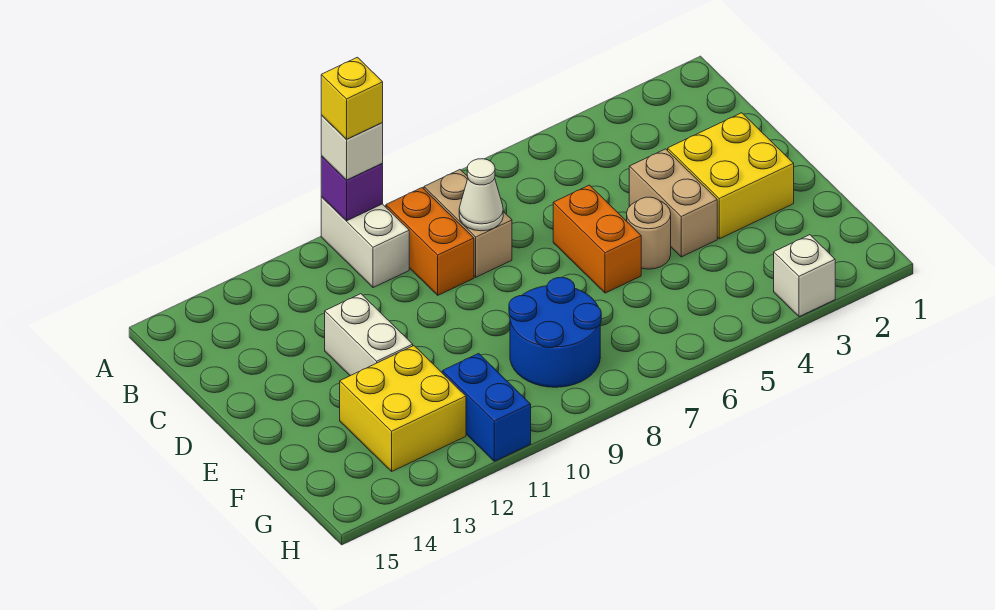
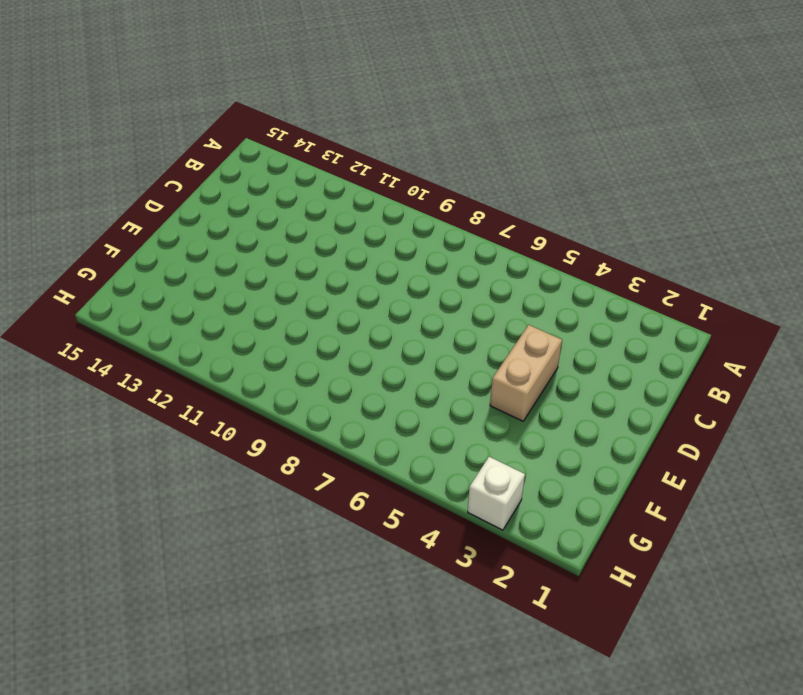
none -> white brick A10:B10 level 1
none -> tan brick B8:C8 level 1
none -> orange brick B9:C9 level 1

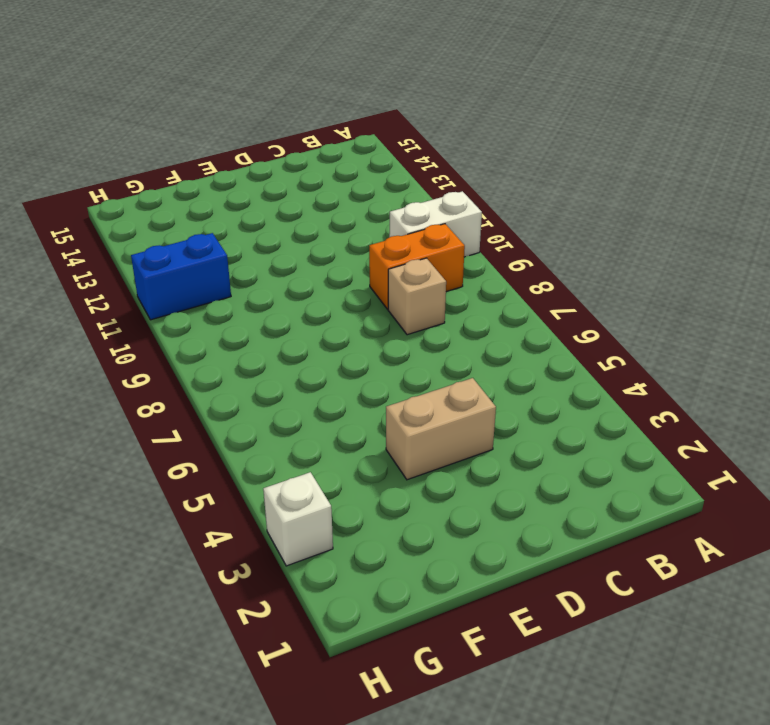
tan brick C8 level 1 -> tan brick B8:C8 level 1
none -> yellow brick D2:E3 level 1
none -> orange brick D6:E6 level 1
none -> white brick D12:E12 level 1

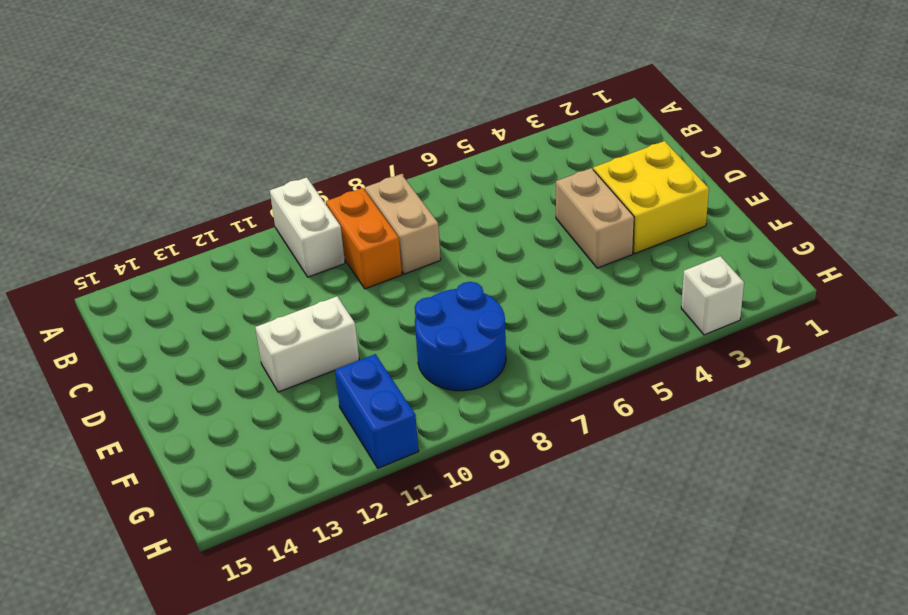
white brick E11:E12 level 1 -> white brick D12:E12 level 1
none -> orange brick D6:E6 level 1
none -> tan round brick E5 level 1
none -> yellow brick F12:G13 level 1

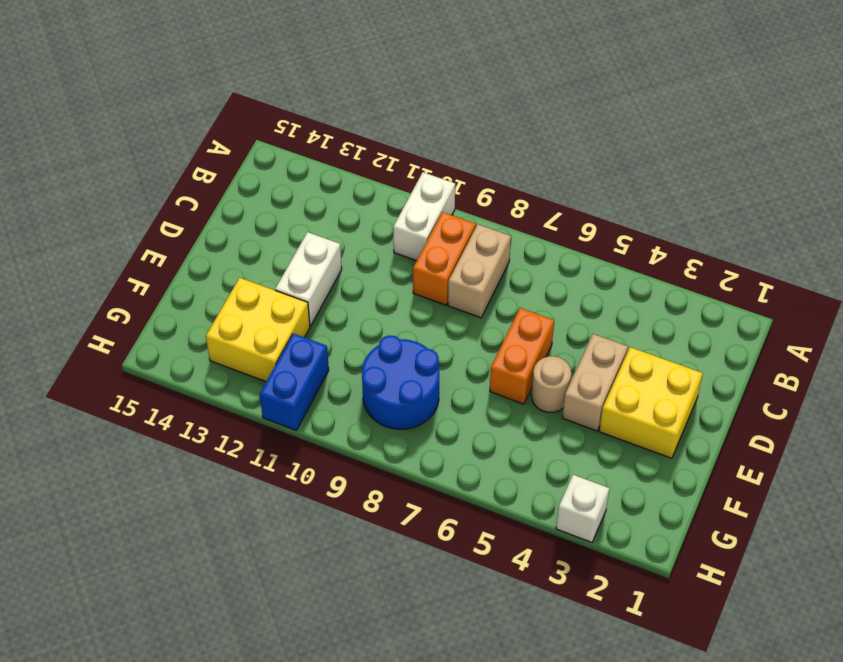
none -> purple brick A10 level 2
none -> white cone C8 level 2
none -> white brick A10 level 3

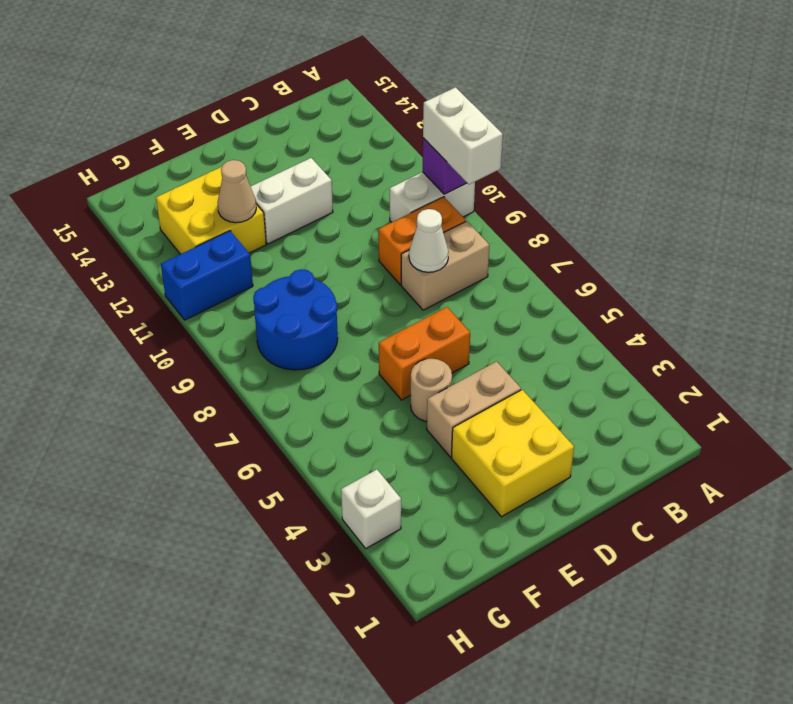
white brick A9:A10 level 3 -> white brick A10 level 3
tan cone F12 level 2 -> none
none -> yellow brick A10 level 4

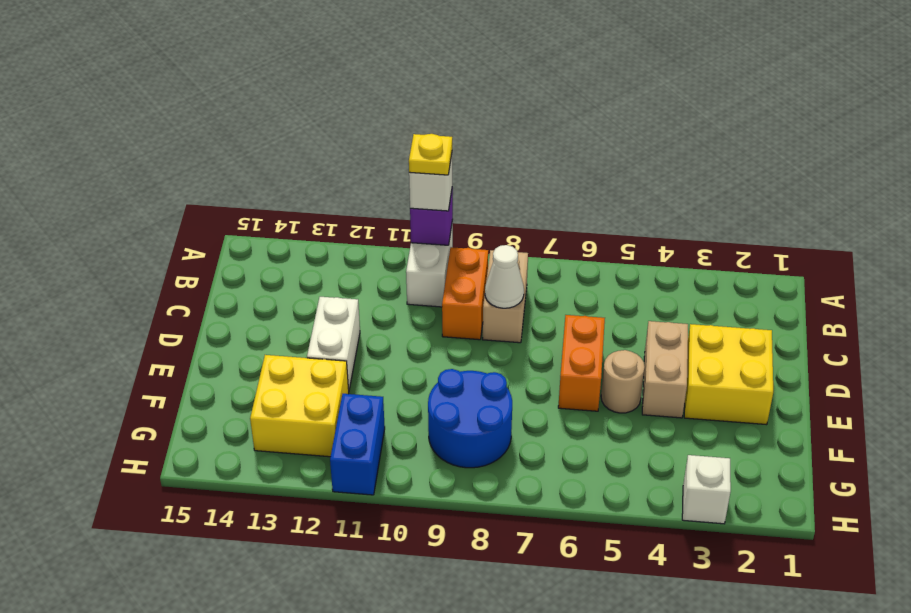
yellow plate A10 level 4 -> yellow brick A10 level 4

